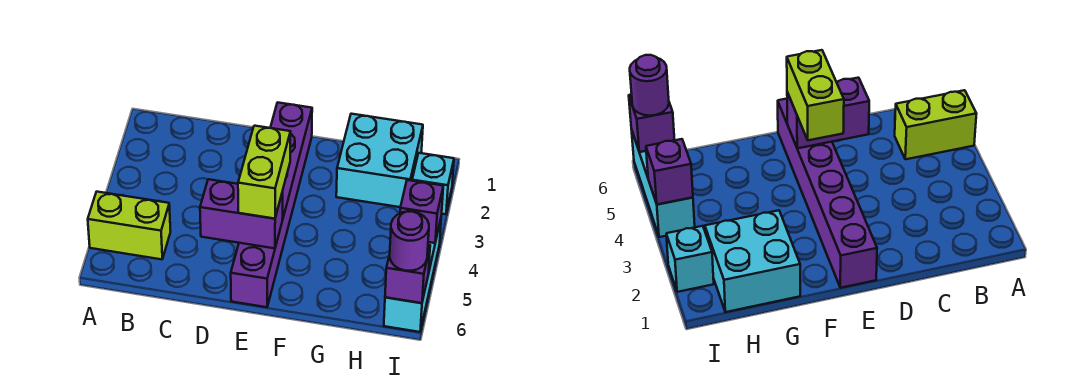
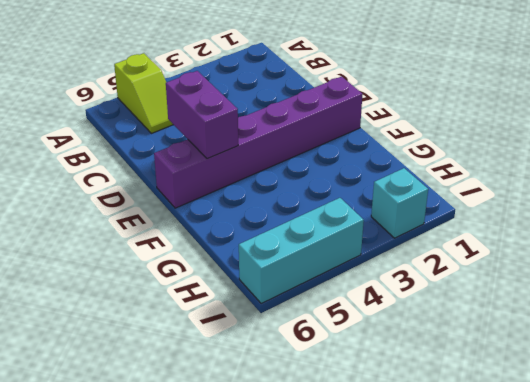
lime slope A5:B5 level 1 top A -> lime brick A5:B5 level 1
none -> cyan brick G1:H2 level 1
none -> purple brick I4 level 2

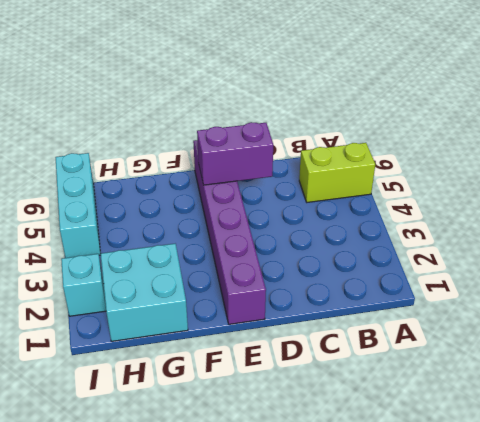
none -> purple brick I4 level 2
none -> purple brick I6 level 2

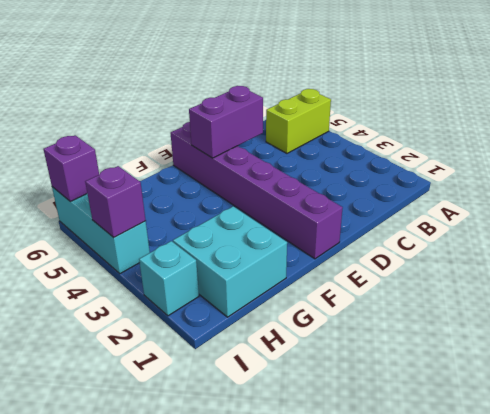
none -> lime brick E4:E5 level 3
none -> purple round brick I6 level 3

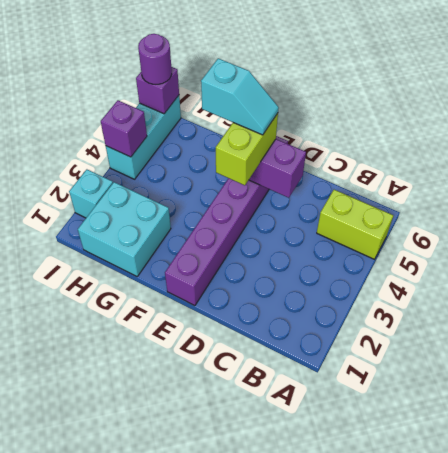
cyan slope E5:F5 level 4 top F -> none

